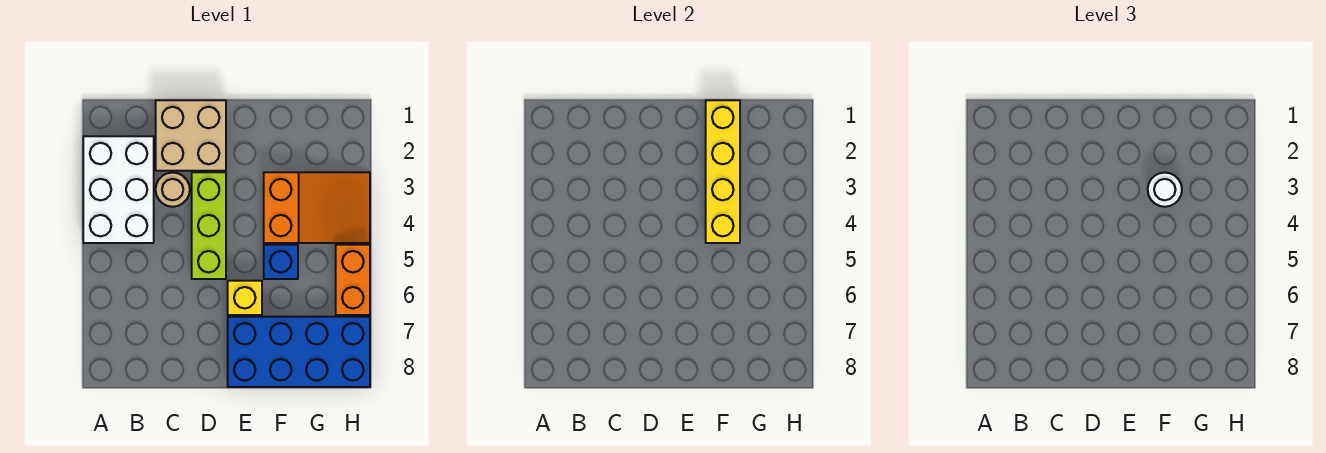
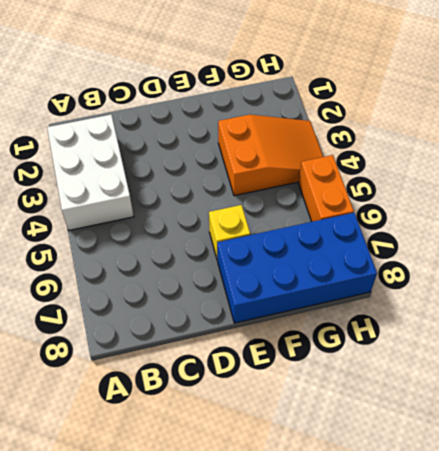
none -> tan brick C1:D2 level 1
none -> tan round brick C3 level 1

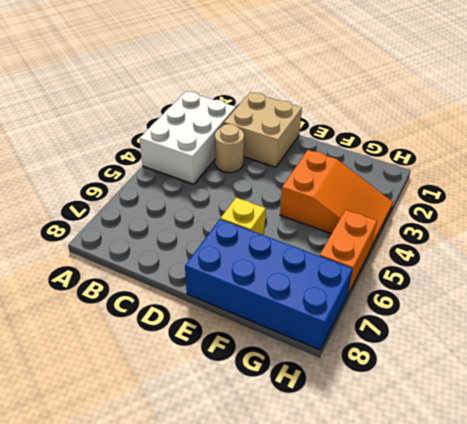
none -> lime brick D3:D5 level 1
none -> blue brick F5 level 1

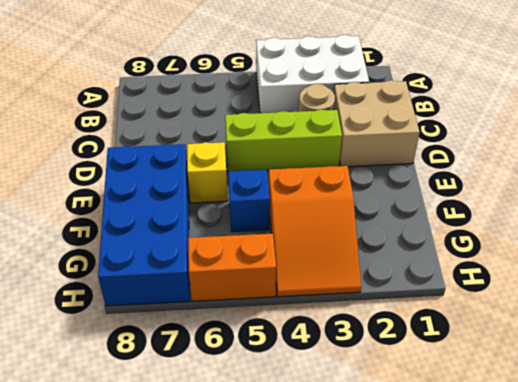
none -> yellow brick F1:F4 level 2
none -> white round brick F3 level 3

